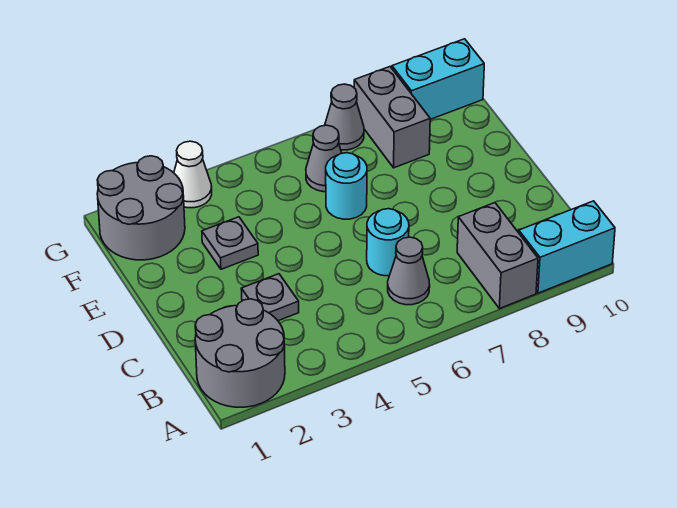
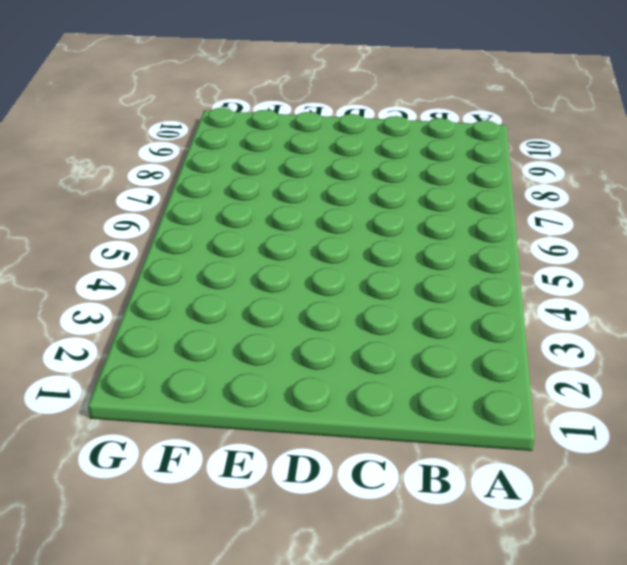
none -> grey round brick A1:B2 level 1
none -> grey brick A8:B8 level 1
none -> cyan brick A9:A10 level 1

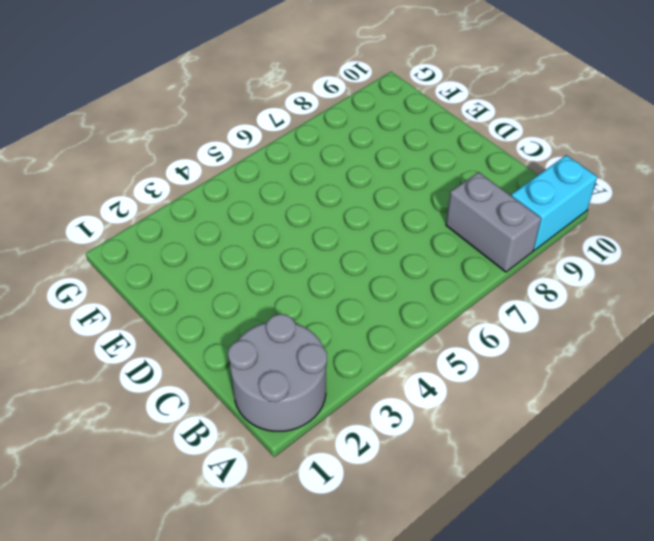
none -> grey cone B6 level 1
none -> grey plate C3 level 1
none -> cyan round brick C6 level 1

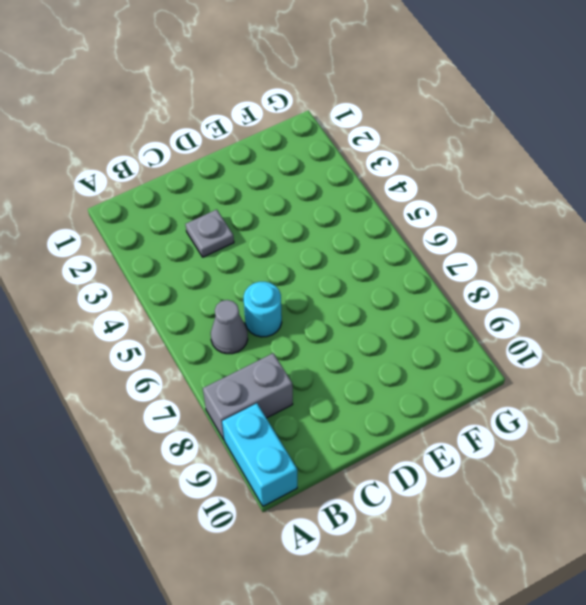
none -> grey round brick A1:B2 level 1
none -> grey plate E3 level 1
none -> cyan round brick E6 level 1

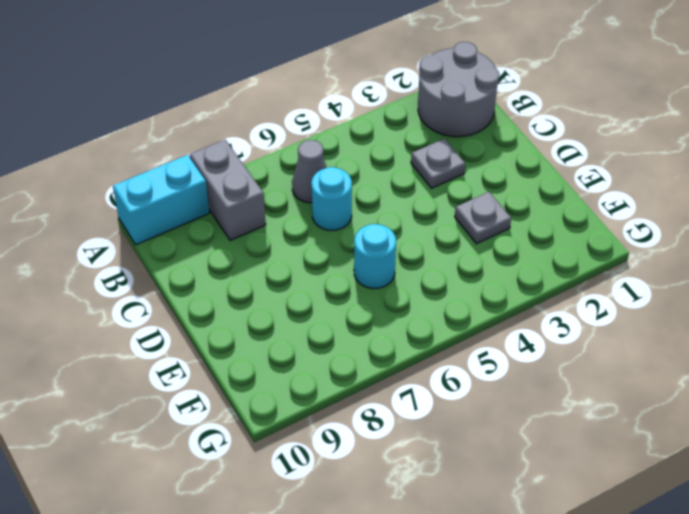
none -> grey round brick F1:G2 level 1
none -> grey cone F6 level 1
none -> grey brick F8:G8 level 1

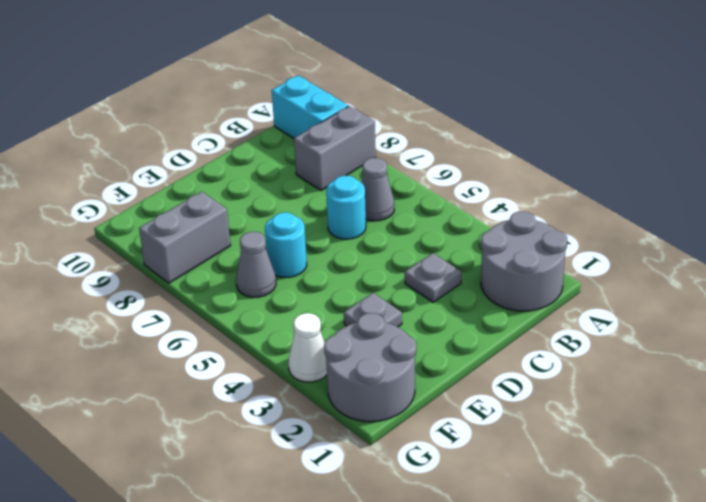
none -> grey cone G7 level 1
none -> cyan brick G9:G10 level 1

